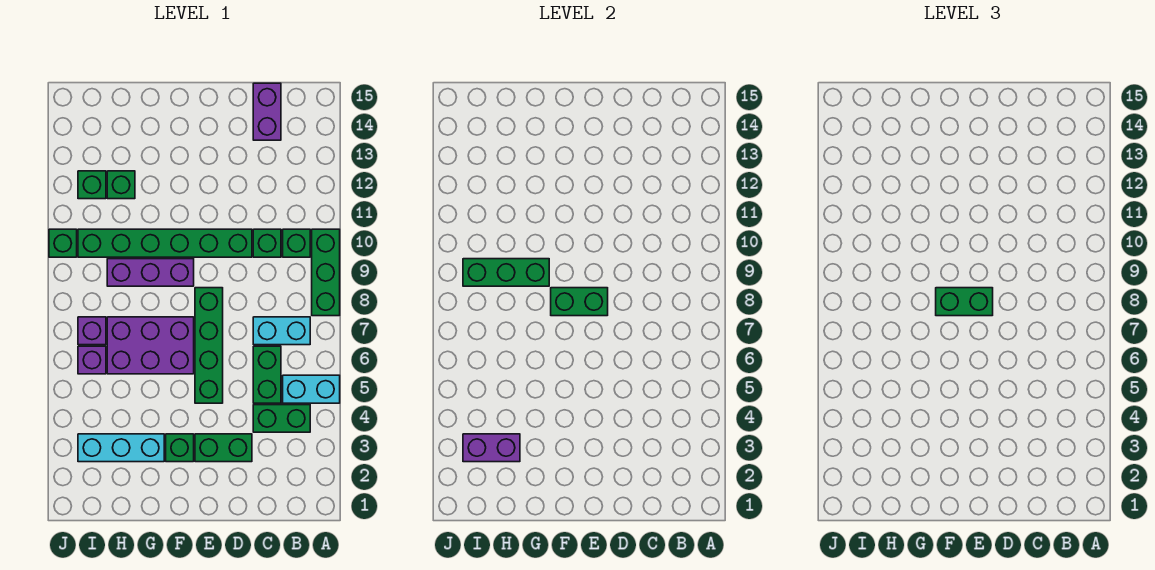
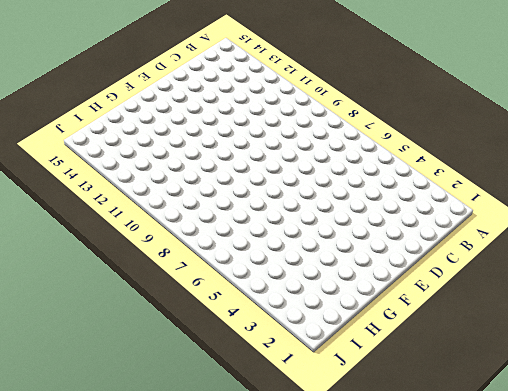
none -> cyan brick A5:B5 level 1
none -> green brick A8:A10 level 1
none -> green brick B4:C4 level 1

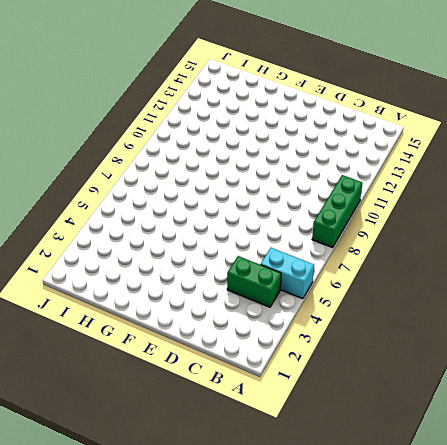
none -> cyan brick B7:C7 level 1
none -> green brick B10 level 1
none -> green brick C5:C6 level 1

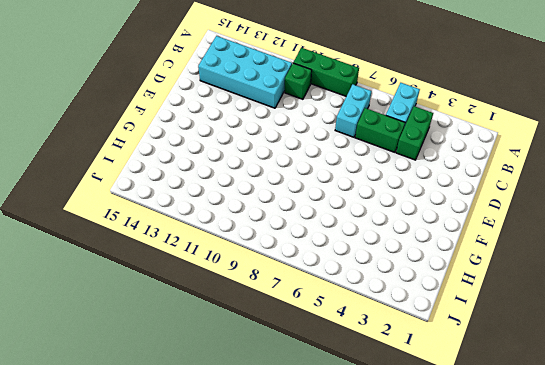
cyan brick B11:C14 level 1 -> purple brick C14:C15 level 1
none -> green brick C10 level 1
none -> green brick D3:E3 level 1
none -> green brick D10:I10 level 1

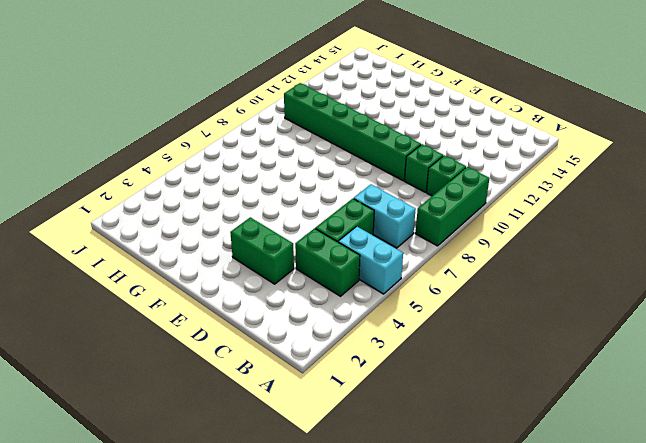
none -> purple brick C14:C15 level 1
none -> green brick E5:E8 level 1
none -> green brick F3 level 1

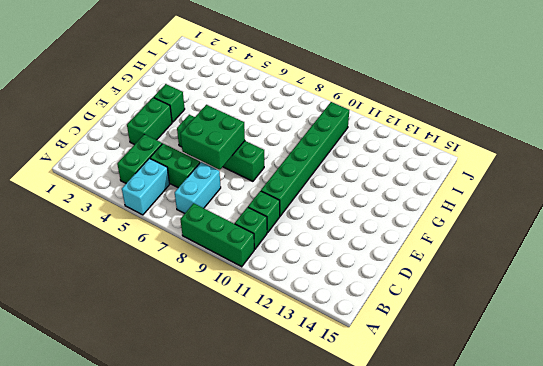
green brick D6:E7 level 2 -> none
none -> purple brick C14:C15 level 1
none -> purple brick F6:H7 level 1
none -> purple brick F9:H9 level 1

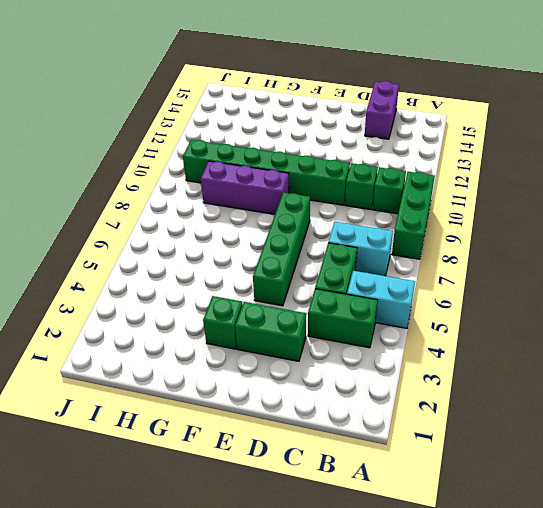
none -> purple brick F6:H7 level 1
none -> cyan brick G3:I3 level 1
none -> green brick H12 level 1

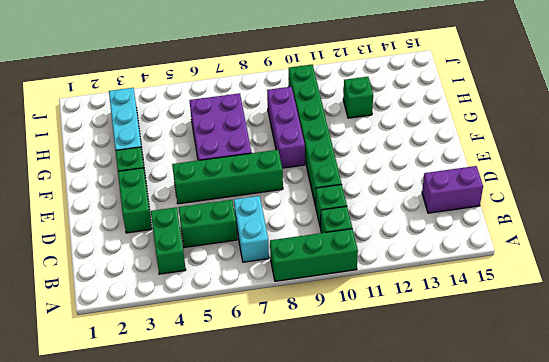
none -> cyan brick A5:B5 level 1
none -> purple brick I6 level 1
none -> purple brick I7 level 1

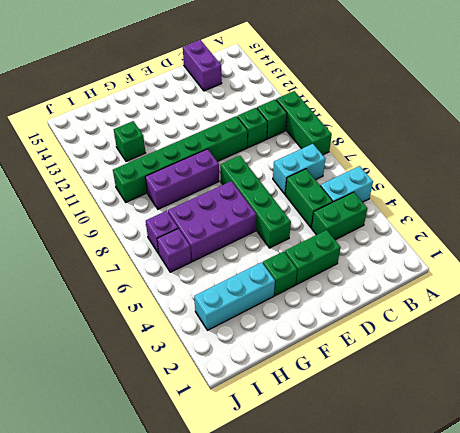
none -> green brick I12 level 1
none -> green brick J10 level 1
none -> green brick E8:F8 level 2

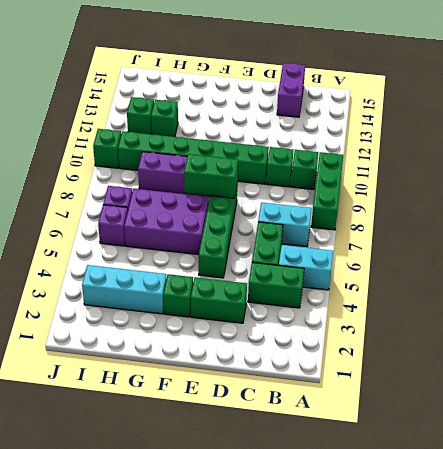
none -> green brick G9:I9 level 2
none -> purple brick H3:I3 level 2
none -> green brick E8:F8 level 3

